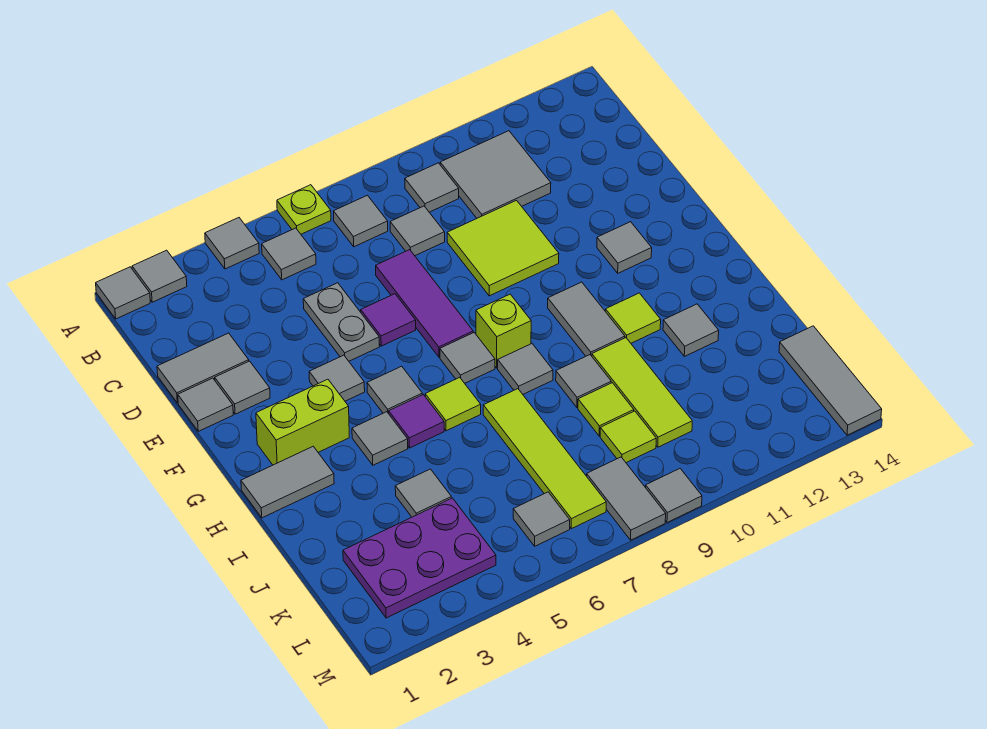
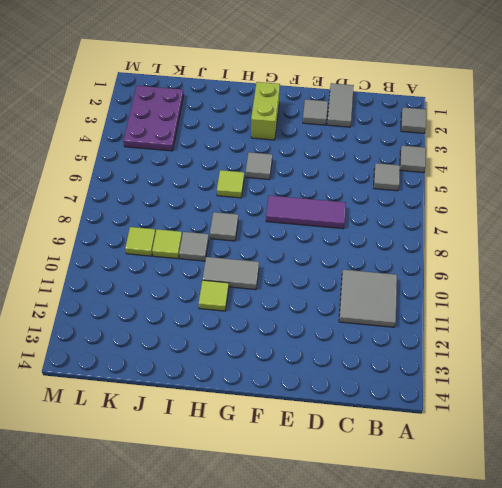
none -> grey tile A1 level 1
none -> lime plate A6 level 1
none -> grey tile B7 level 1
none -> grey tile B9 level 1

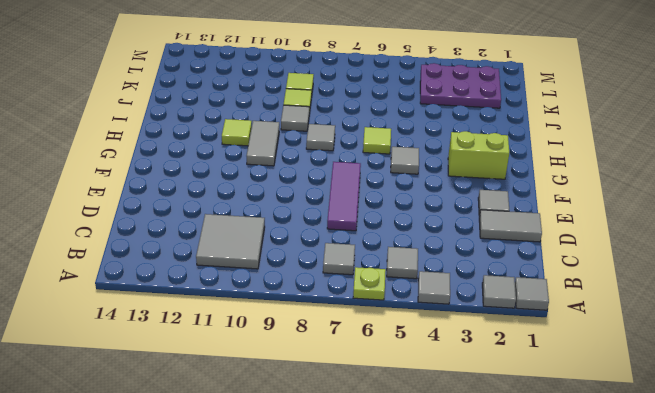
none -> grey tile B9 level 1
none -> grey tile C8 level 1
none -> grey plate D5:E5 level 1
none -> lime tile D9:E10 level 1

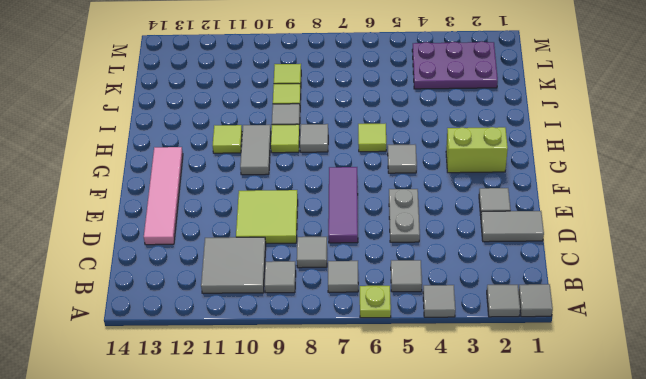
pink tile D13:G13 level 1 -> none
lime tile H9 level 1 -> none
none -> grey tile E1 level 1
none -> purple tile E6 level 1
none -> grey tile F4 level 1
none -> grey tile F12 level 1

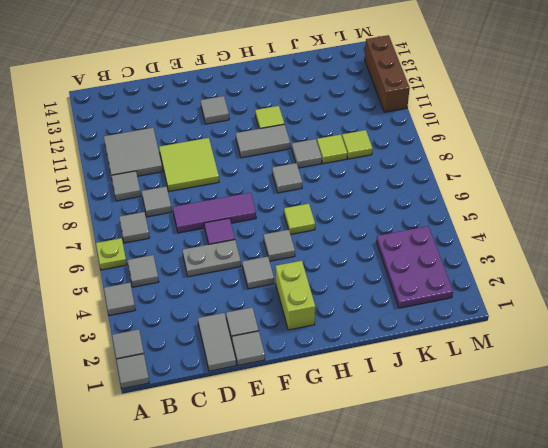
brown brick M11:M13 level 1 -> none
none -> grey tile G7 level 1
none -> lime brick G8 level 1
none -> grey tile H1:H2 level 1
none -> grey tile H4 level 1

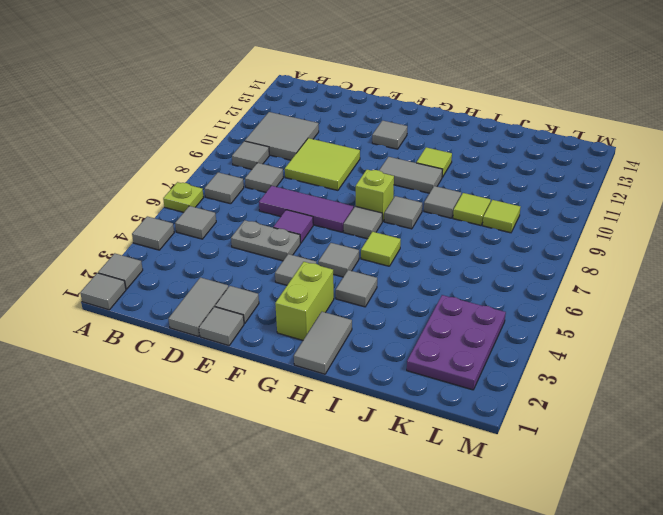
none -> purple tile H5 level 1
none -> lime tile I7:L7 level 1
none -> lime tile I10:K10 level 1
none -> grey tile I12 level 1

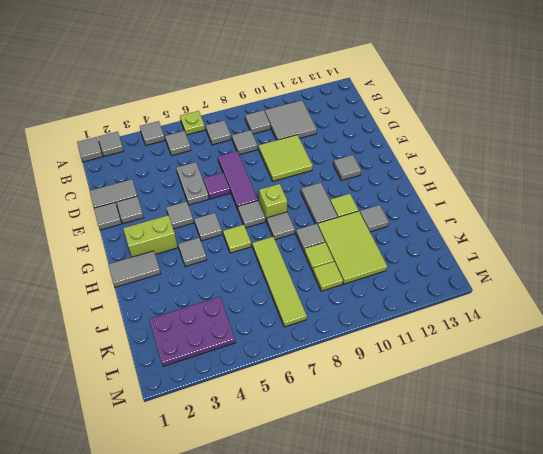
lime tile I10:K11 level 1 -> lime tile I10:K10 level 1
none -> purple tile H5 level 1
none -> grey tile J4 level 1
none -> grey tile K14:M14 level 1
none -> grey tile L6 level 1

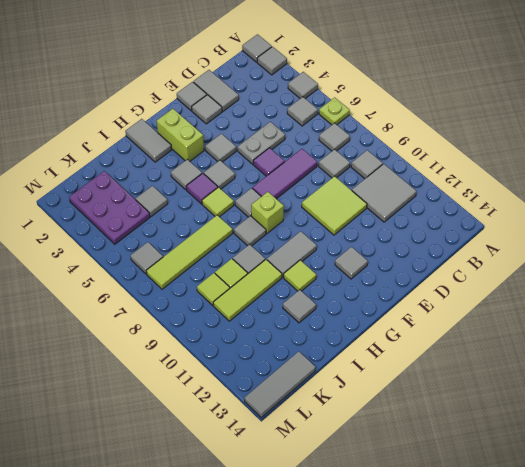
none -> grey tile L8:M8 level 1
none -> grey tile M9 level 1

